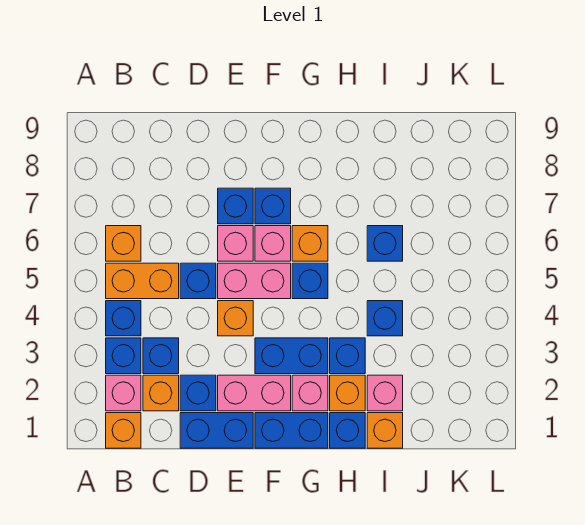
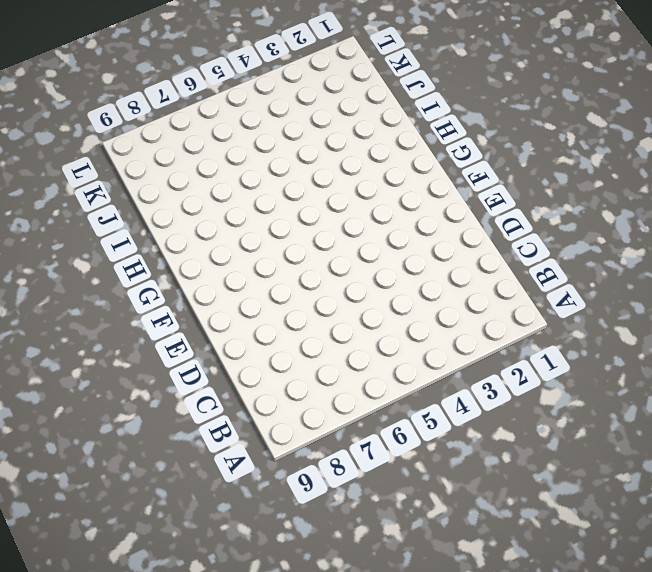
none -> orange brick B1 level 1
none -> pink brick B2 level 1
none -> blue brick B3 level 1
none -> blue brick B4 level 1

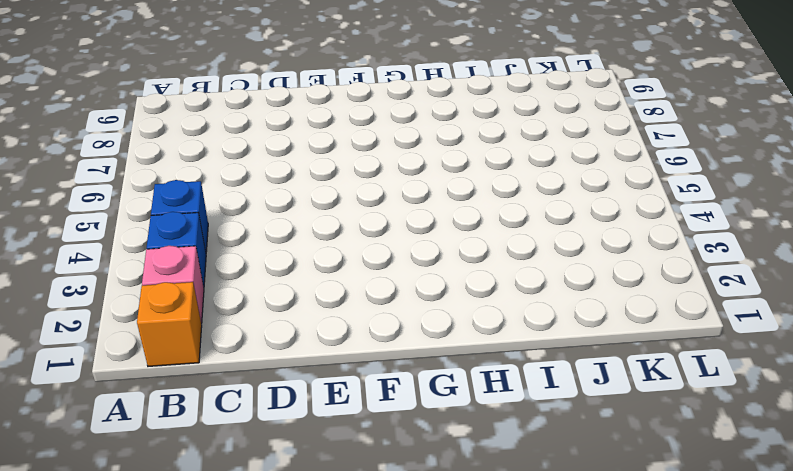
none -> orange brick B5:C5 level 1
none -> orange brick B6 level 1
none -> orange brick C2 level 1
none -> blue brick C3 level 1

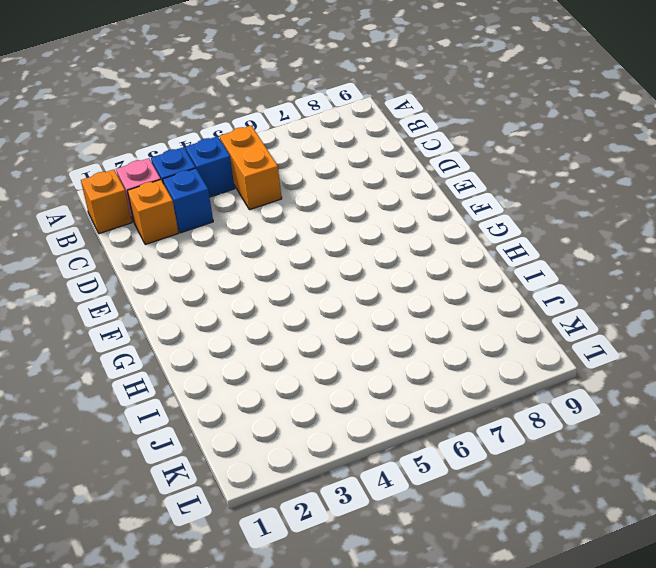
none -> orange brick B6 level 1
none -> blue brick D1:E1 level 1
none -> blue brick D2 level 1
none -> blue brick D5 level 1

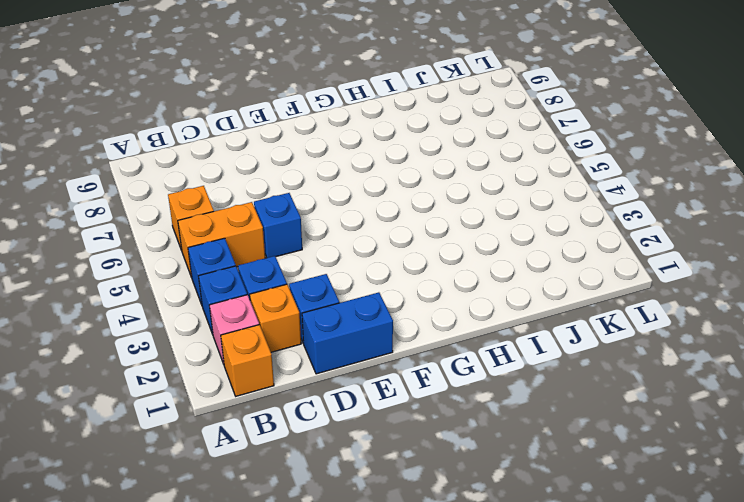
none -> pink brick E2:F2 level 1
none -> orange brick E4 level 1
none -> pink brick E5:F5 level 1
none -> pink brick E6 level 1

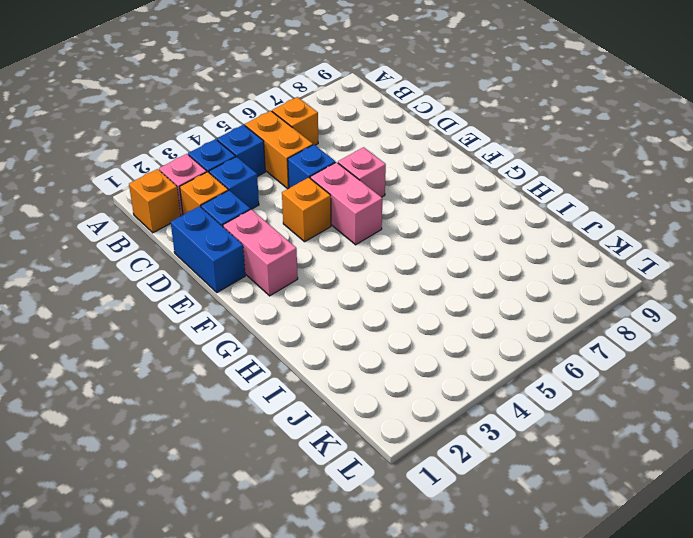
none -> blue brick E7 level 1
none -> blue brick F1:G1 level 1
none -> blue brick F3:G3 level 1
none -> pink brick F6 level 1

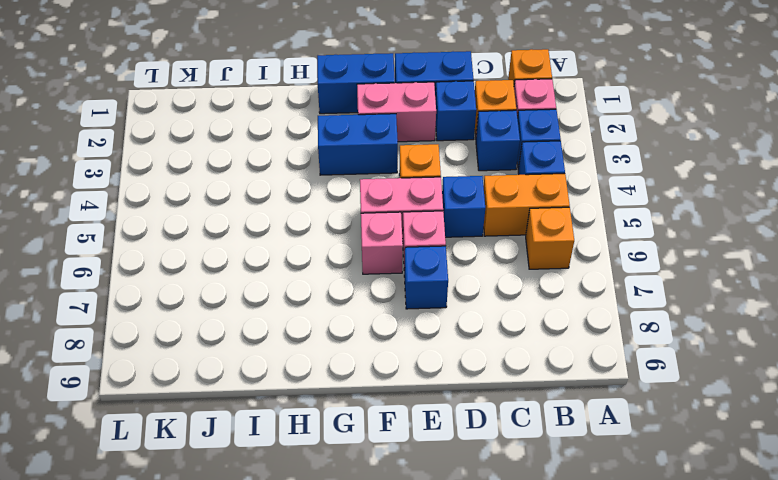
none -> blue brick F7 level 1
none -> pink brick G2 level 1
none -> blue brick G5 level 1
none -> orange brick G6 level 1

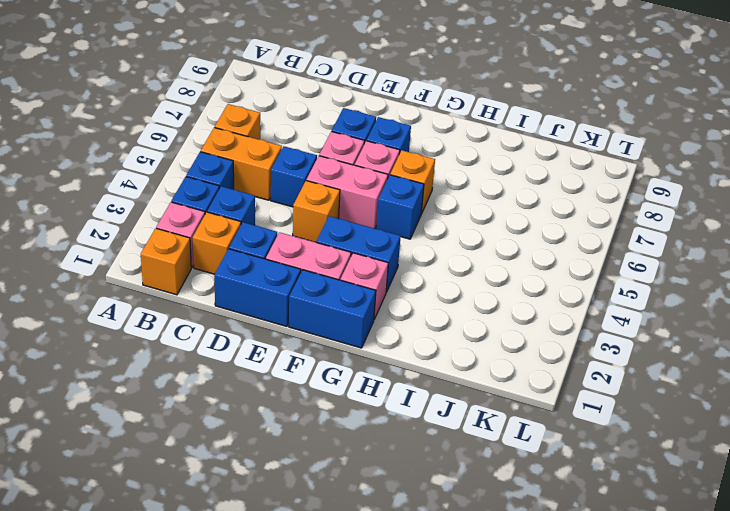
none -> blue brick H1 level 1
none -> orange brick H2 level 1
none -> blue brick H3 level 1
none -> orange brick I1 level 1

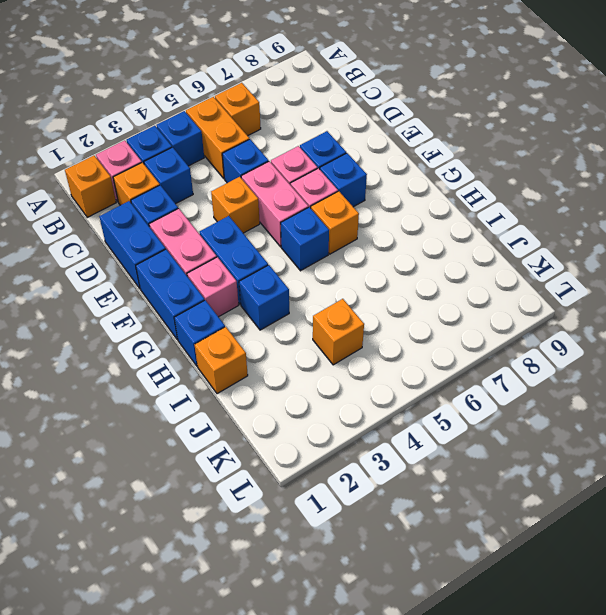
orange brick J4 level 1 -> orange brick H2 level 1
none -> pink brick I2 level 1
none -> blue brick I4 level 1
none -> blue brick I6 level 1

